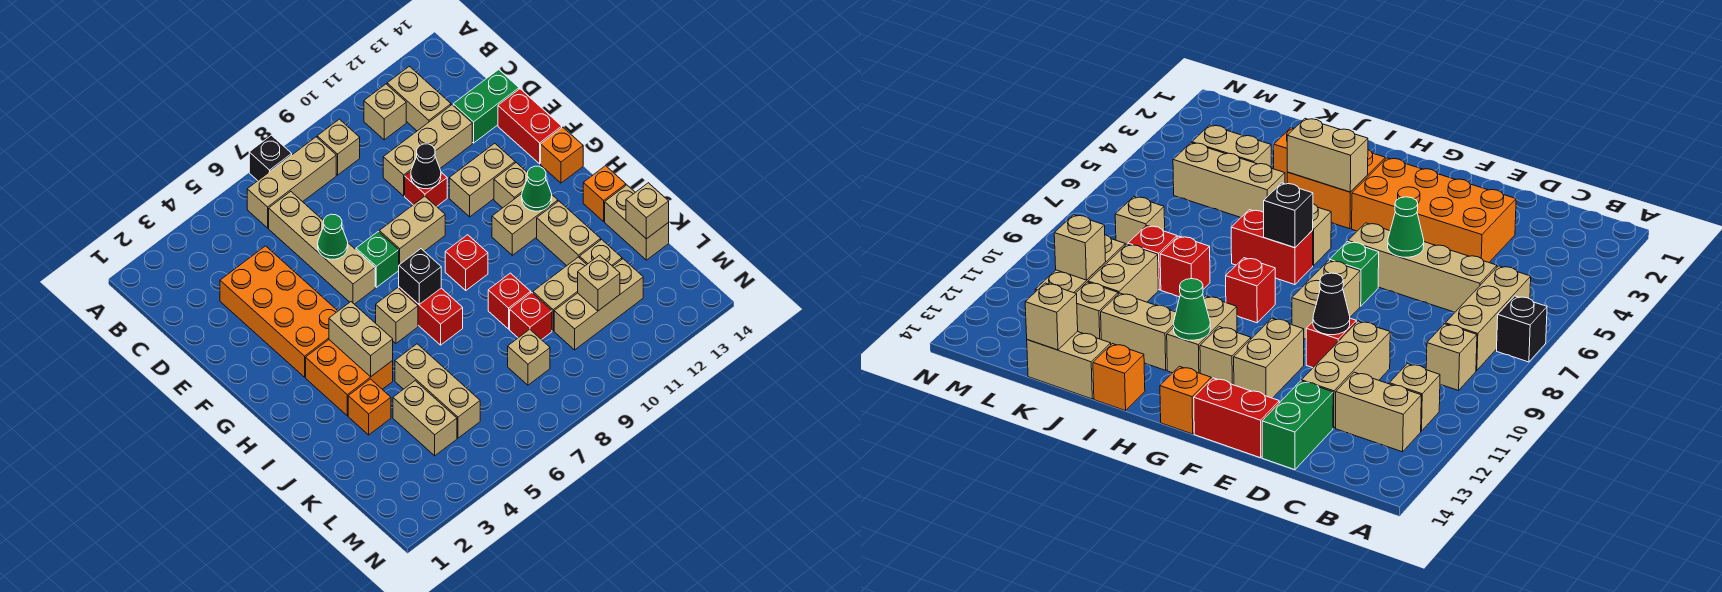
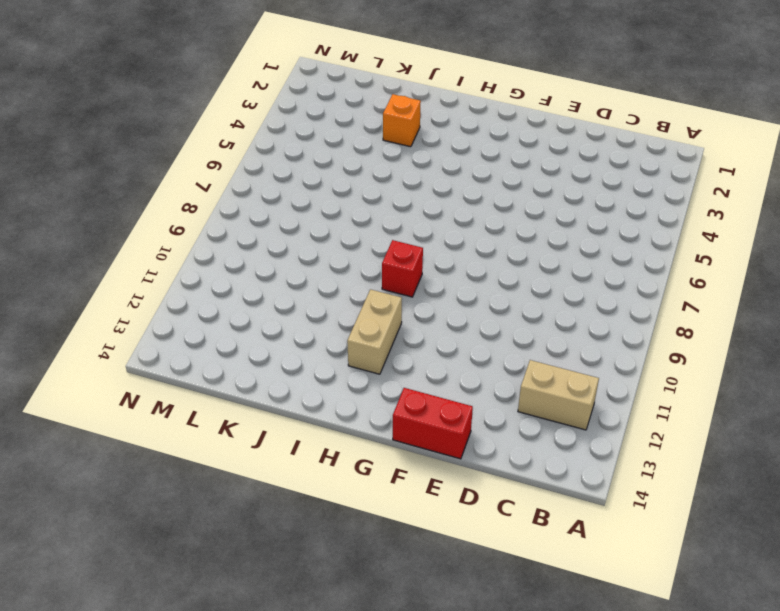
none -> black brick A7 level 1
none -> tan brick B6:B8 level 1
none -> tan brick B9 level 1
none -> tan brick B11 level 1

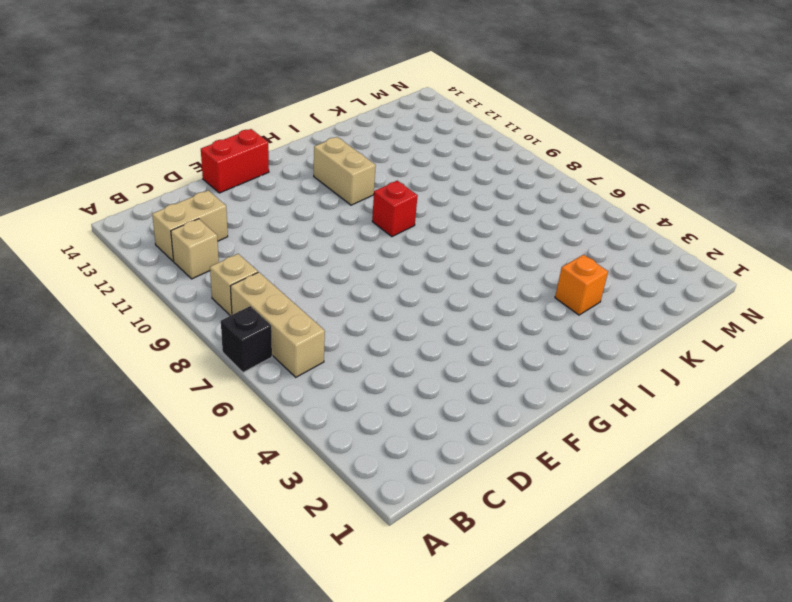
none -> tan brick C6:F6 level 1
none -> orange brick D3:G4 level 1
none -> tan brick D10:D12 level 1
none -> green brick D13:D14 level 1

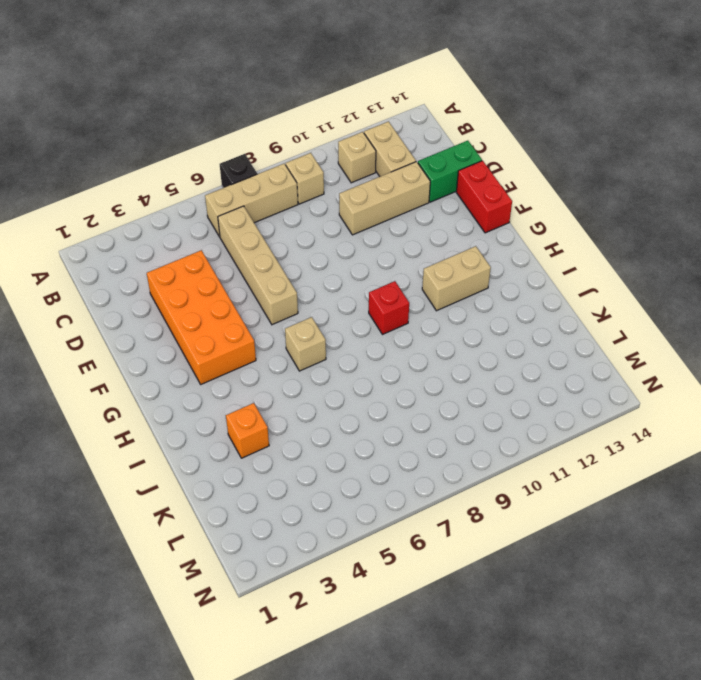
none -> red brick E10 level 1
none -> green brick F7 level 1
none -> tan brick F8:F9 level 1
none -> tan brick F11:F12 level 1

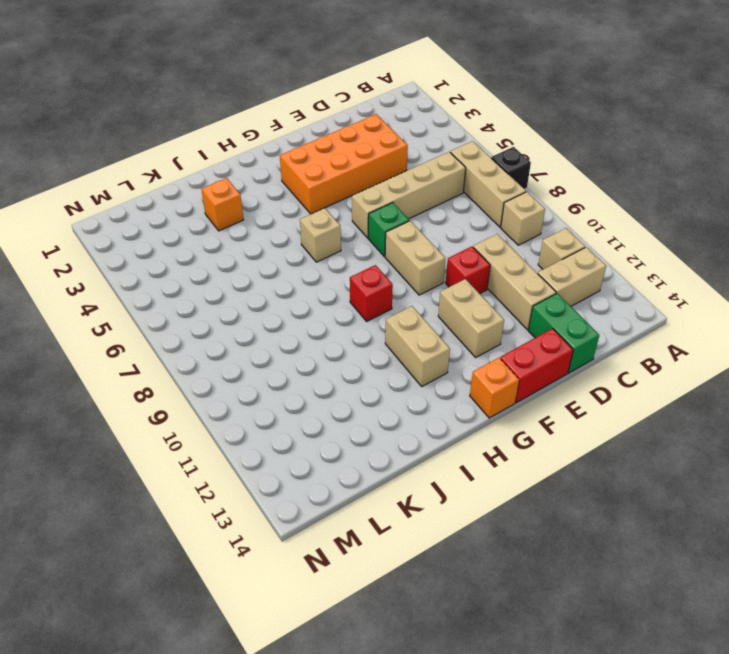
none -> tan brick G12 level 1
none -> orange brick H3:I4 level 1
none -> red brick H7:I7 level 1
none -> tan brick I12:J12 level 1

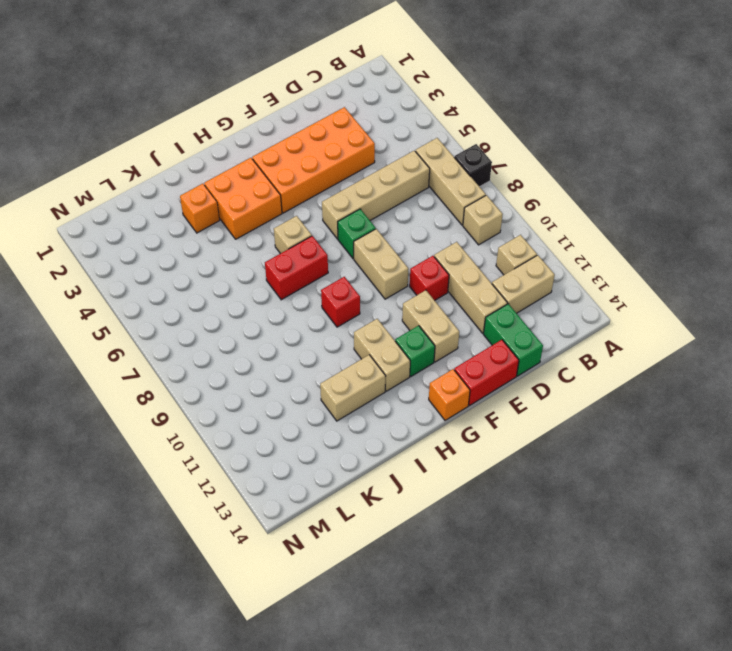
green brick G12 level 1 -> tan brick G12 level 1
none -> orange brick I14 level 1
none -> tan brick J5:L5 level 1
none -> red brick J9 level 1
none -> tan brick J14:K14 level 1

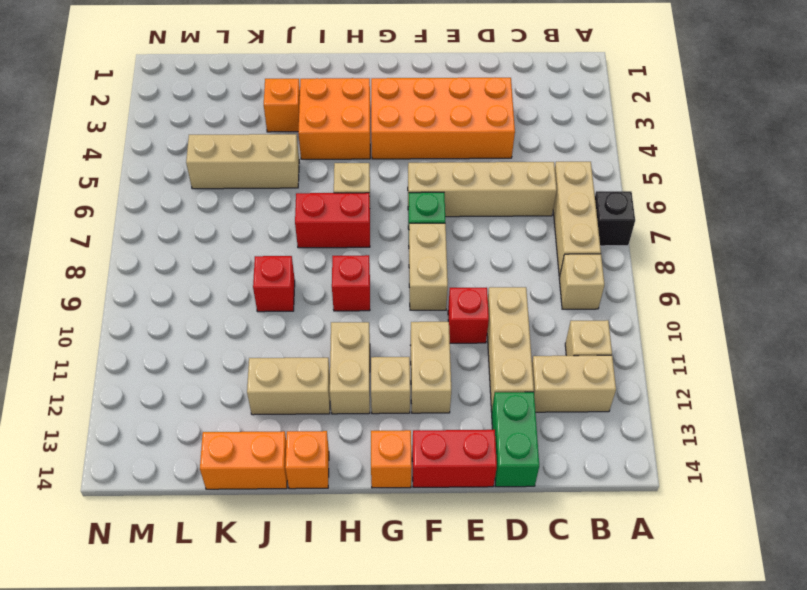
orange brick J14:K14 level 1 -> tan brick J14:K14 level 1
none -> tan brick K4:L4 level 1
none -> red brick K9 level 1
none -> tan brick K10:K11 level 1
none -> tan brick K12 level 1

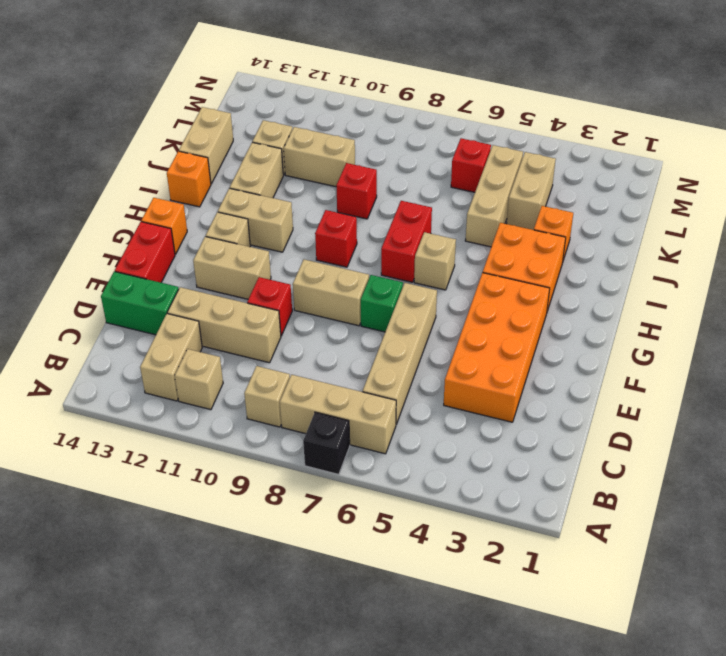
red brick L6 level 1 -> red brick K9 level 1
none -> tan brick L8 level 1
none -> tan brick L10:L12 level 1
none -> green cone E6 level 2
none -> black cone E10 level 2

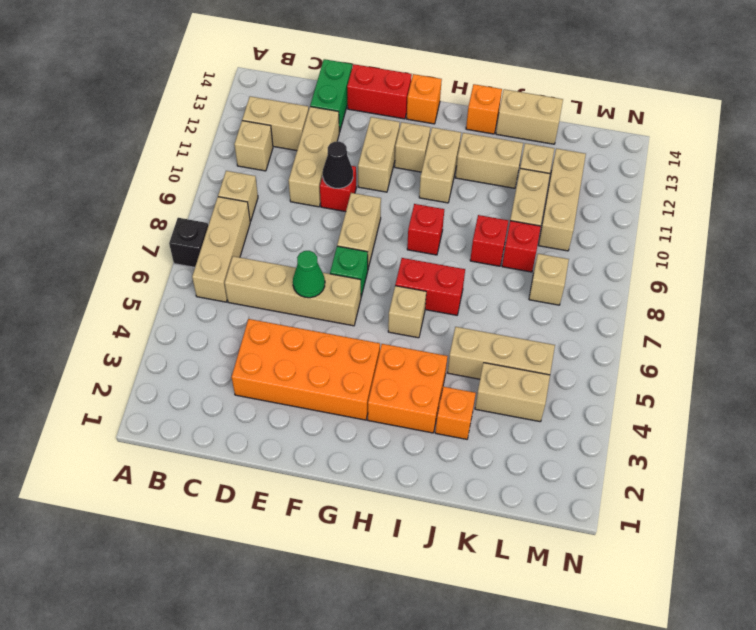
none -> tan brick H4:I4 level 2
none -> black brick H7 level 2
none -> green cone H12 level 2
none -> tan brick K14 level 2

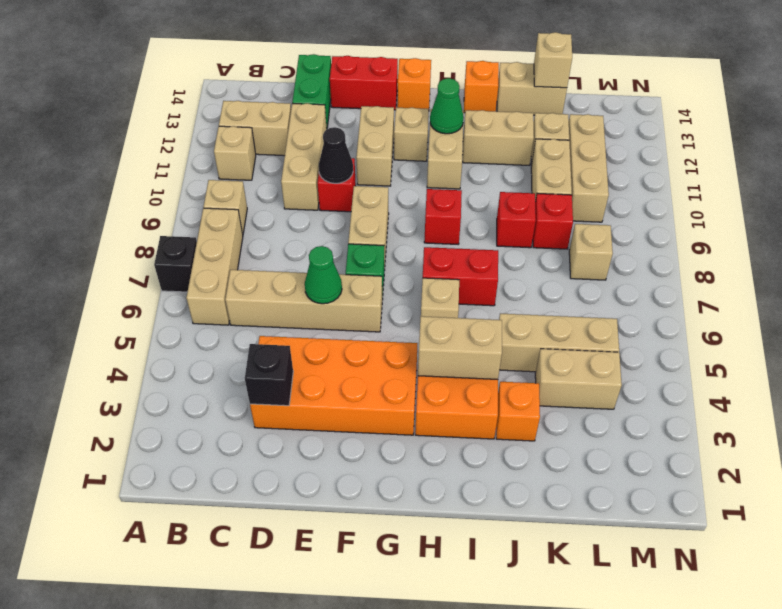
black brick D3 level 2 -> black brick H7 level 2
none -> tan brick L11 level 2

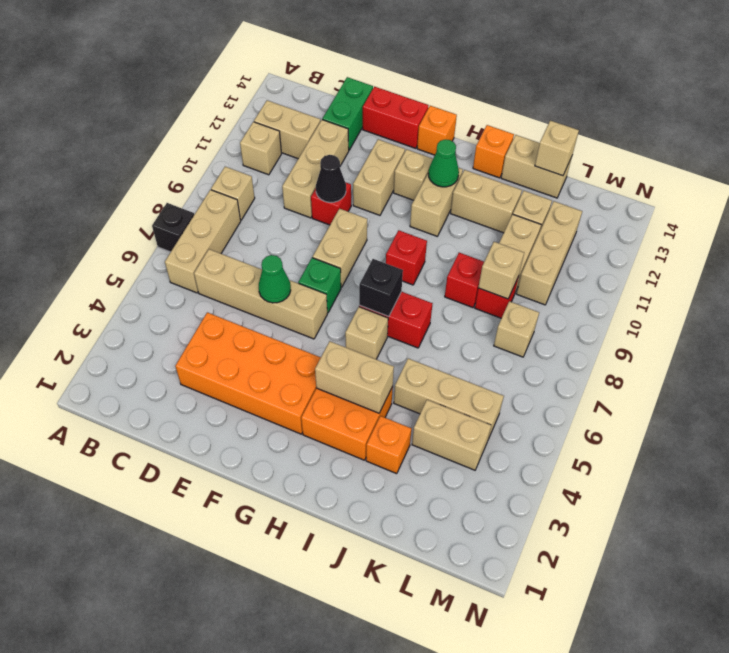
tan brick K9 level 2 -> tan brick L11 level 2

